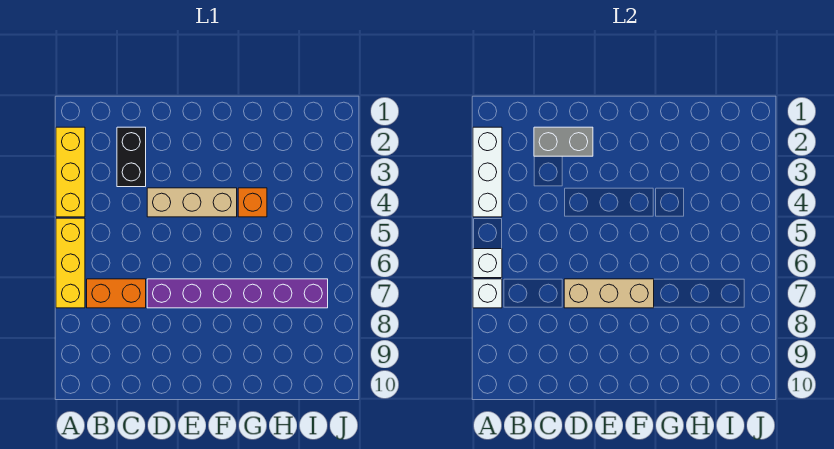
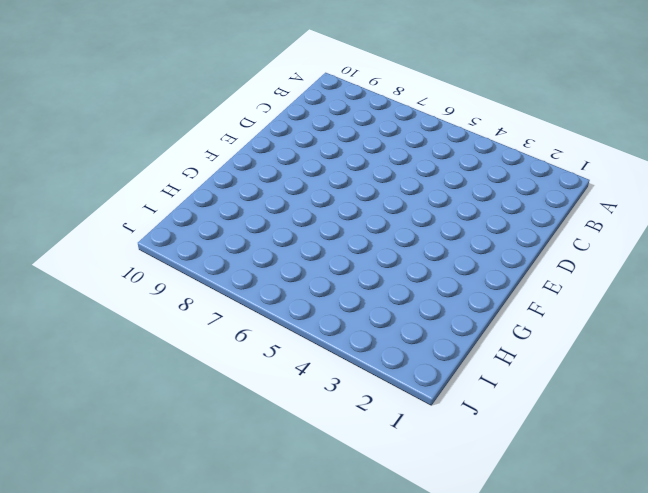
none -> yellow brick A2:A4 level 1
none -> yellow brick A5:A7 level 1
none -> orange brick B7:C7 level 1

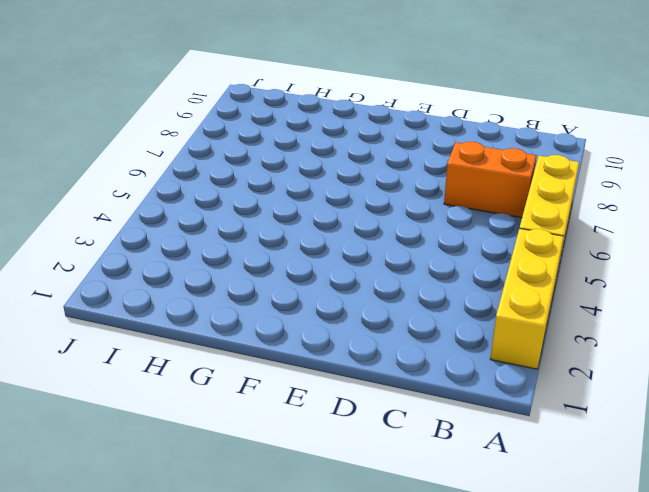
none -> black brick C2:C3 level 1
none -> tan brick D4:F4 level 1
none -> purple brick D7:I7 level 1

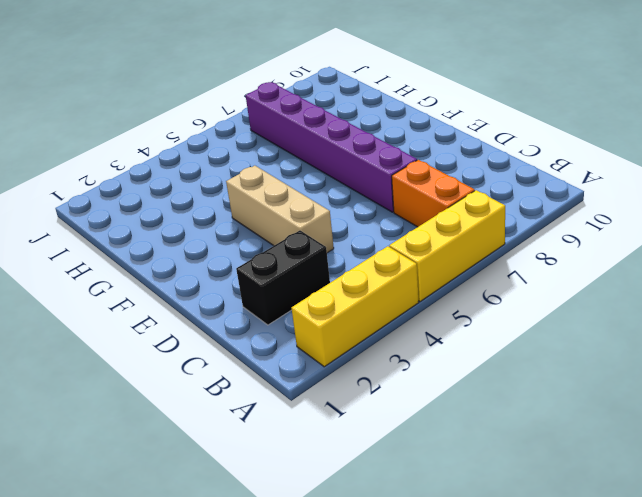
none -> orange brick G4 level 1
none -> white brick A2:A4 level 2
none -> white brick A6 level 2

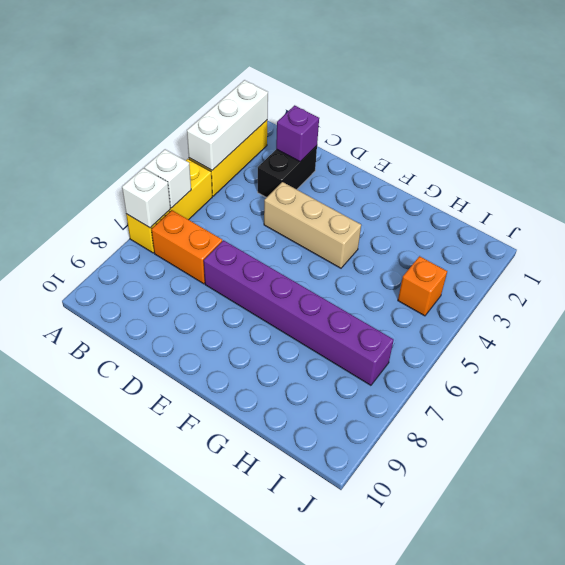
purple brick C2 level 2 -> grey brick C2:D2 level 2
orange brick I4 level 1 -> orange brick G4 level 1
none -> tan brick D7:F7 level 2

